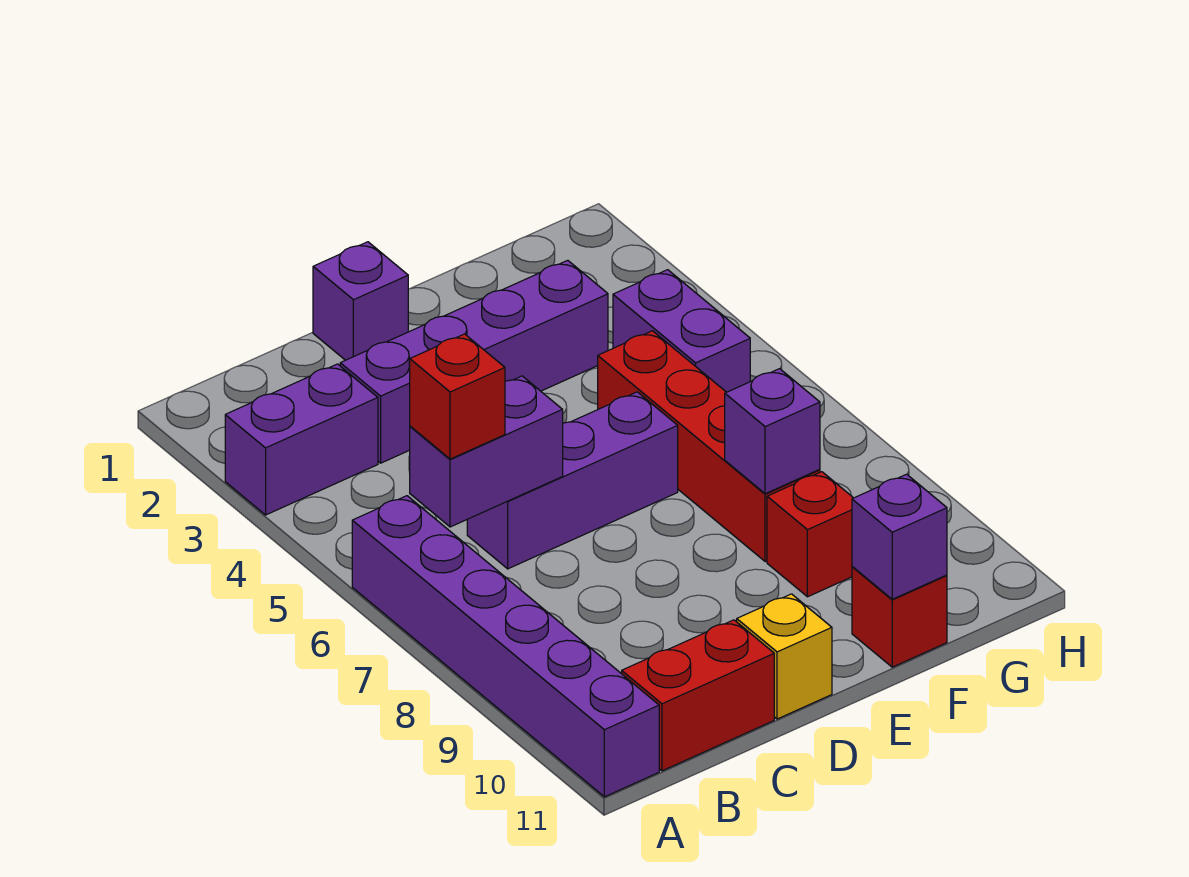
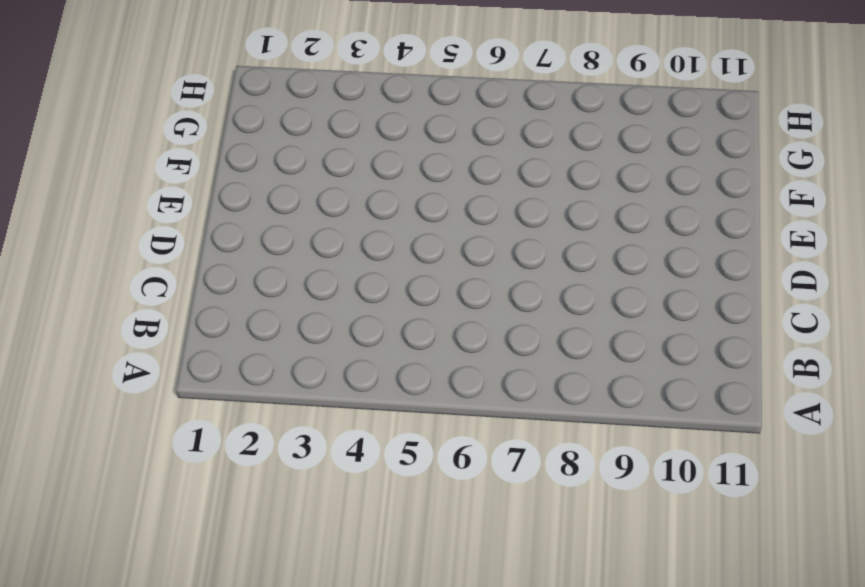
none -> purple brick A3:B3 level 1
none -> purple brick A6:A11 level 1
none -> red brick B11:C11 level 1

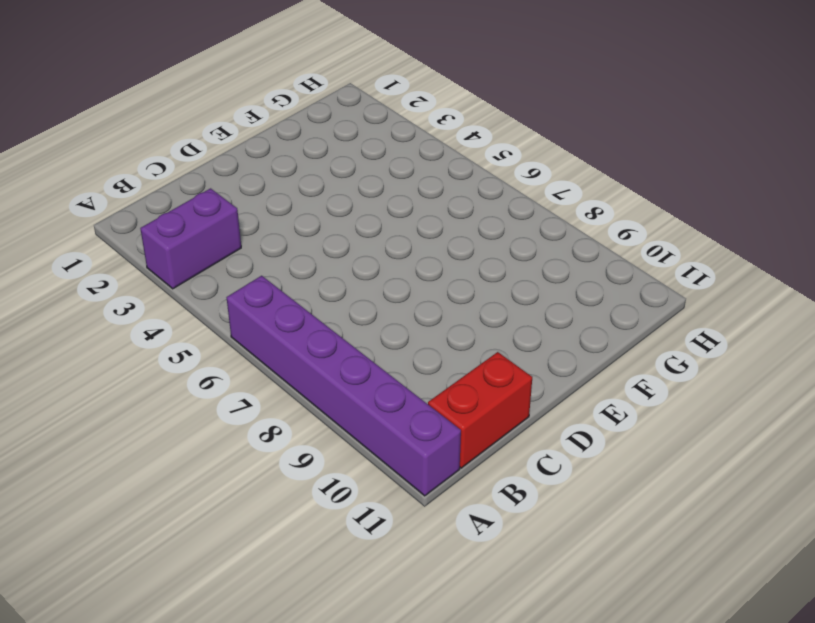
none -> purple brick C3:F3 level 1
none -> purple brick C6:E6 level 1
none -> purple brick D1 level 1

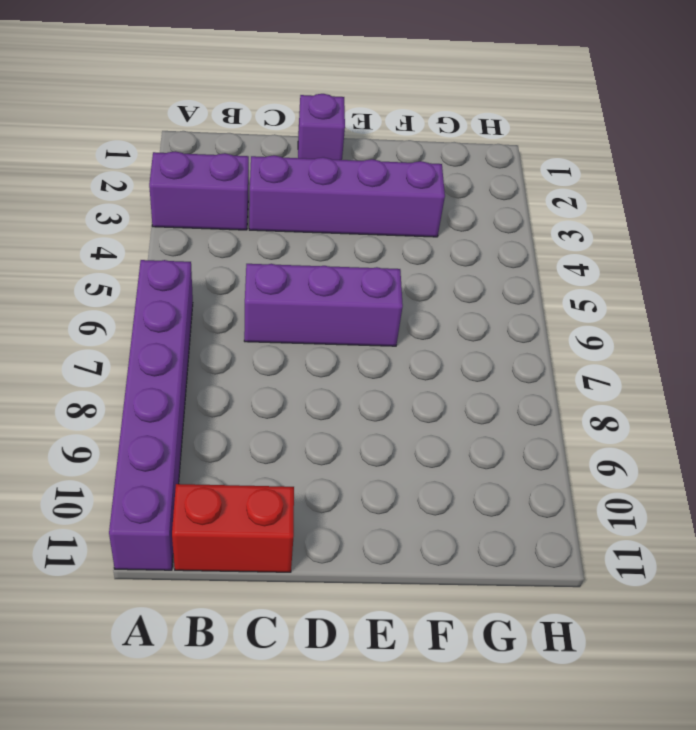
none -> yellow brick D11 level 1
none -> red brick F5:F8 level 1
none -> red brick F9 level 1

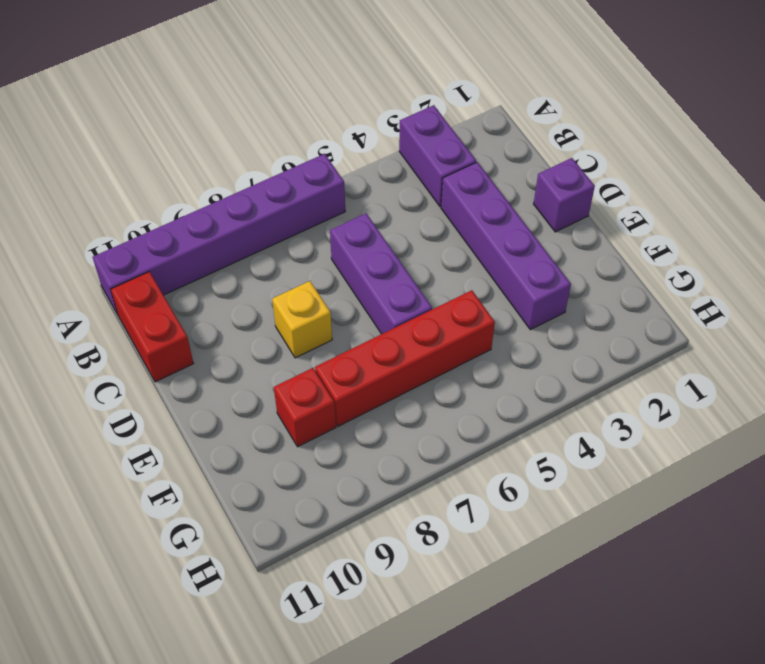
yellow brick D8 level 1 -> yellow brick D11 level 1
none -> red brick F11 level 1
none -> purple brick G4:G5 level 1
none -> purple brick B6:C6 level 2

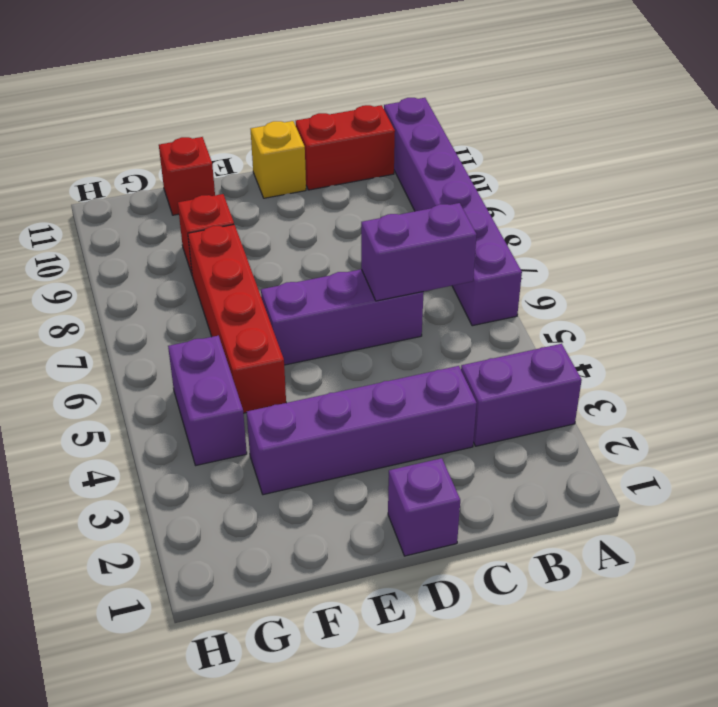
none -> purple brick F8 level 2
none -> purple brick F11 level 2
none -> red brick B6 level 3

